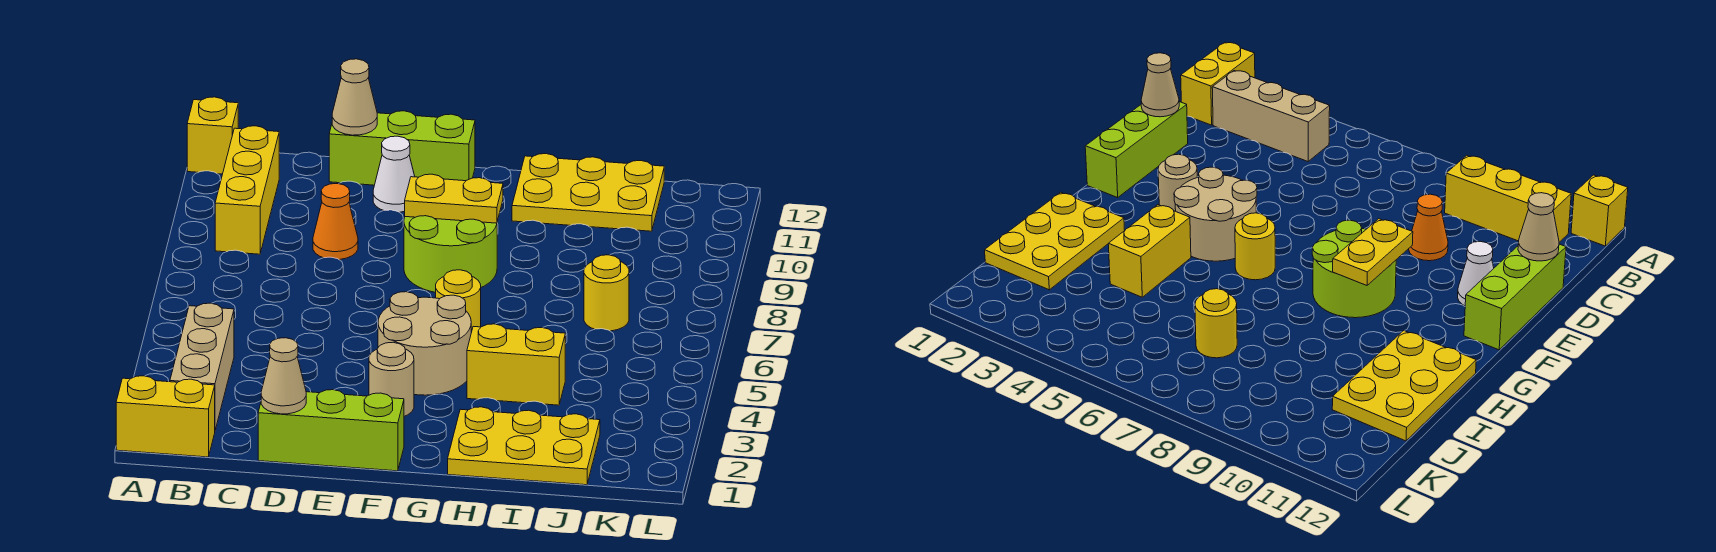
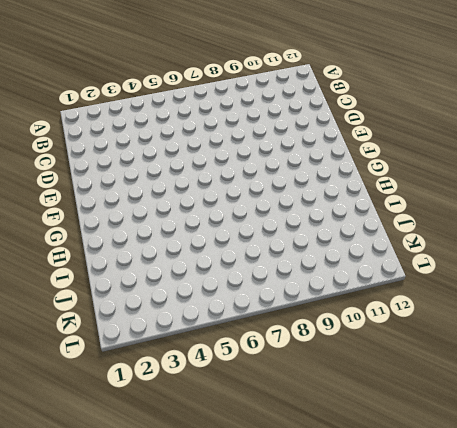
none -> yellow brick A1:B1 level 1
none -> yellow brick A12 level 1
none -> tan brick B2:B4 level 1

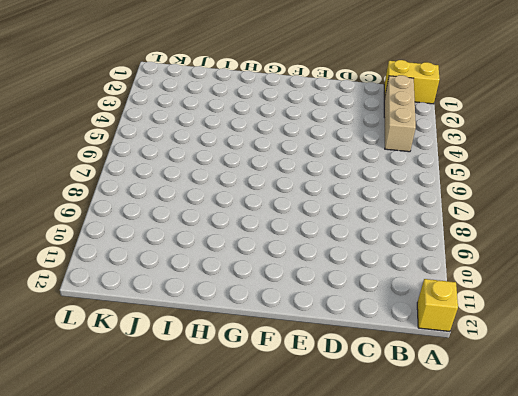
none -> yellow brick B9:B11 level 1
none -> lime brick D1:F1 level 1
none -> orange cone D9 level 1

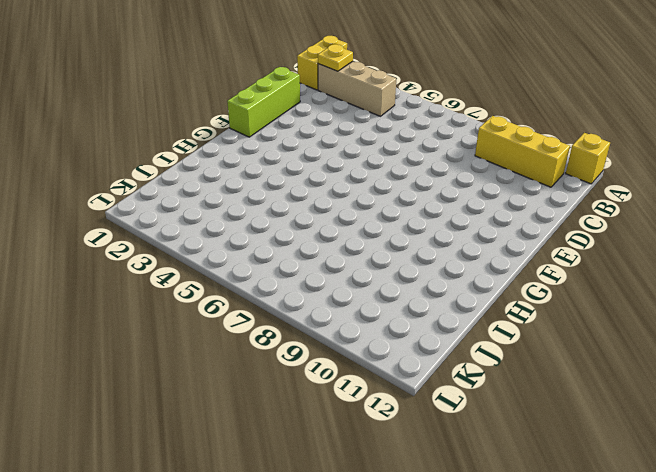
yellow plate B2 level 2 -> none
none -> orange cone D9 level 1
none -> lime brick D12:F12 level 1
none -> white cone E11 level 1

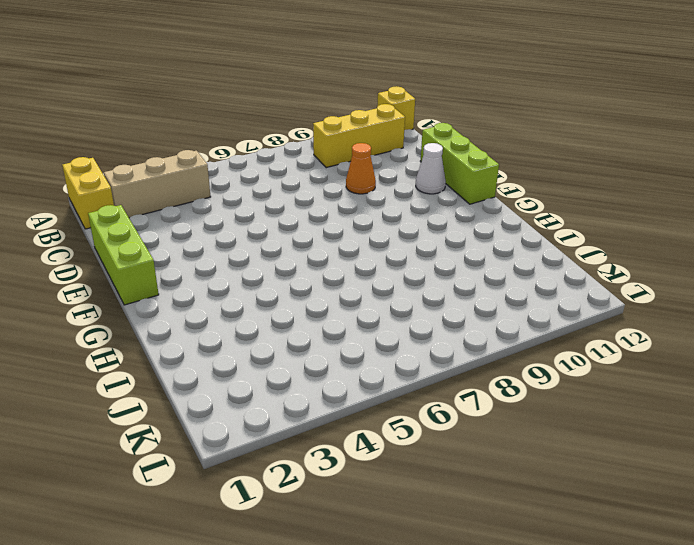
none -> tan round brick F3 level 1
none -> tan round brick F4:G5 level 1
none -> lime round brick F8:G9 level 1

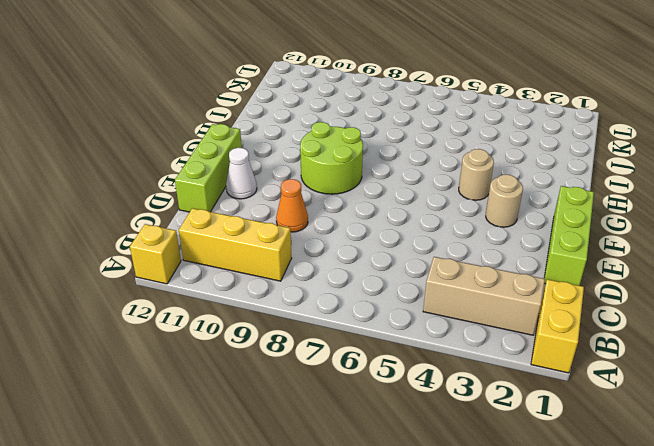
tan round brick G4 level 1 -> tan round brick F4:G5 level 1
none -> yellow round brick G6 level 1
none -> yellow plate H1:J2 level 1
none -> yellow brick H4:I4 level 1

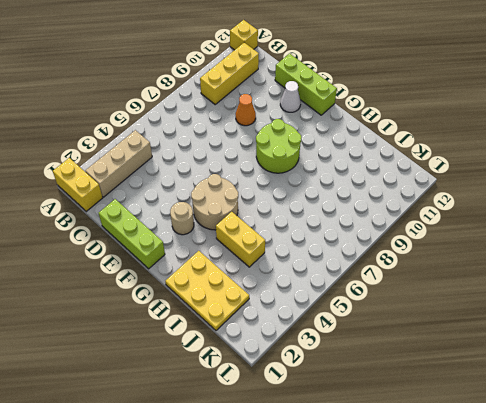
none -> yellow round brick G6 level 1
none -> yellow plate H11:J12 level 1
none -> yellow round brick J7 level 1

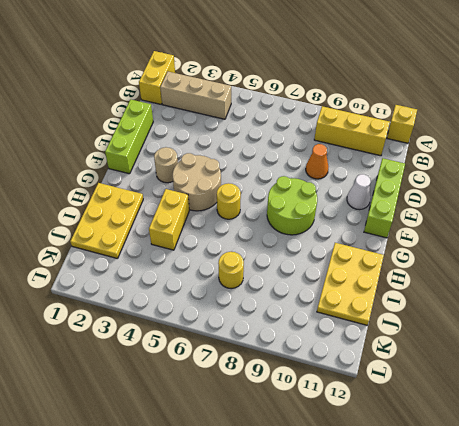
none -> tan cone D1 level 2
none -> tan cone D12 level 2
none -> yellow plate F9:G9 level 2

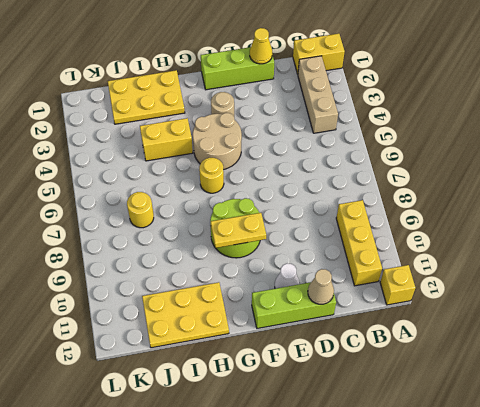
yellow cone D1 level 2 -> tan cone D1 level 2
none -> orange cone D9 level 1

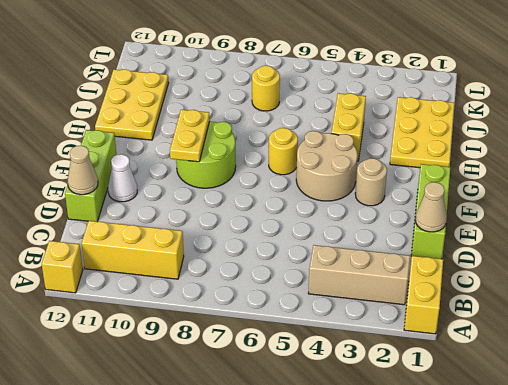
none -> orange cone D9 level 1

